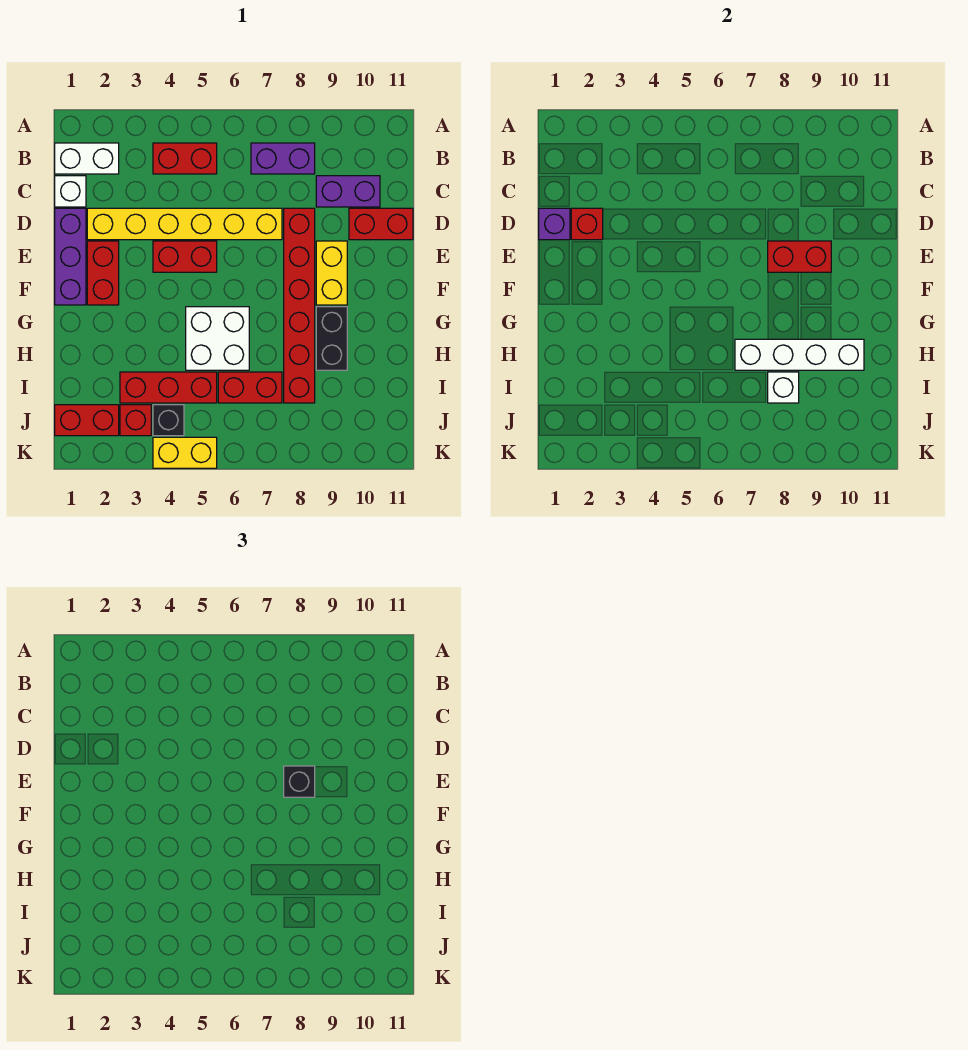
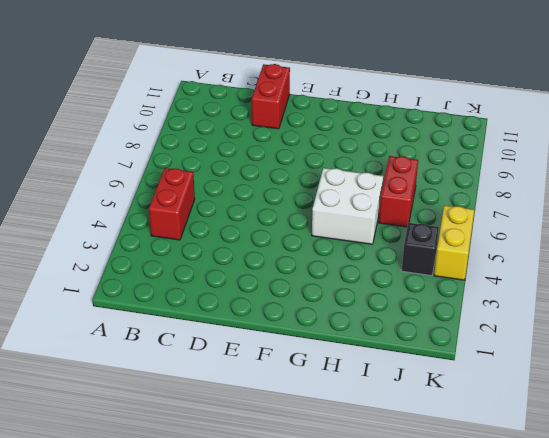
none -> white brick B1:B2 level 1
none -> purple brick B7:B8 level 1
none -> white brick C1 level 1

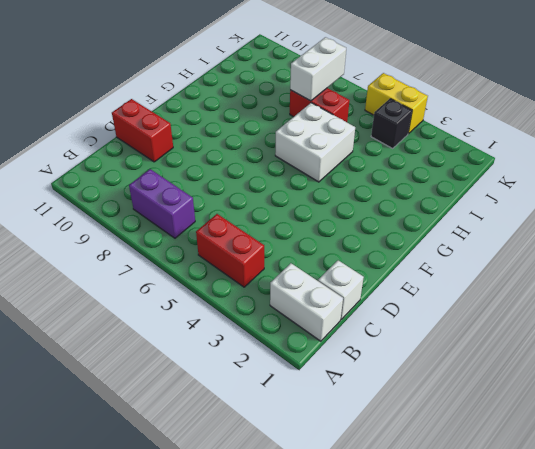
white brick I7:J7 level 2 -> none
none -> purple brick C9:C10 level 1
none -> purple brick D1:F1 level 1
none -> yellow brick D2:D7 level 1

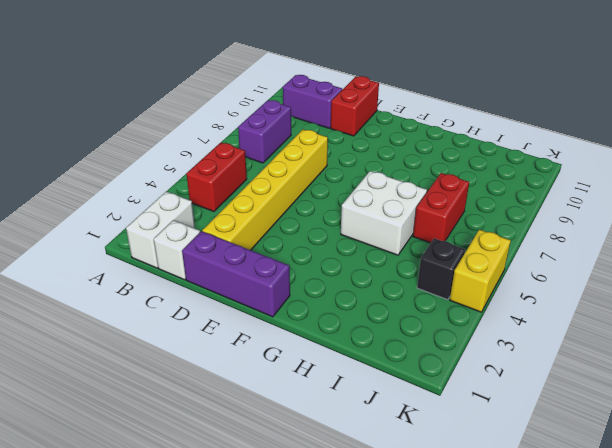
purple brick B10:C10 level 1 -> purple brick C9:C10 level 1
none -> red brick D8:I8 level 1
none -> red brick E2:F2 level 1
none -> red brick E4:E5 level 1

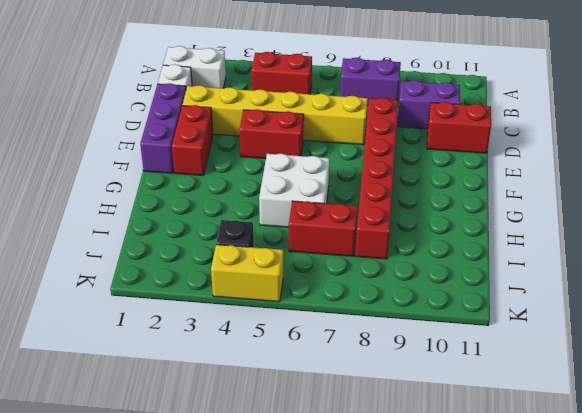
none -> yellow brick E9:F9 level 1
none -> black brick G9:H9 level 1
none -> red brick I3:I5 level 1

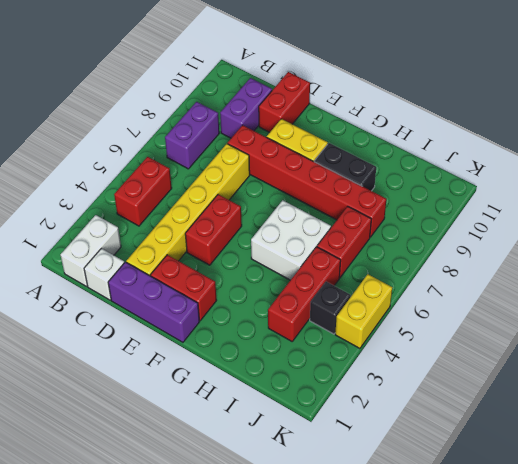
none -> red brick J1:J2 level 1
none -> red brick J3 level 1
none -> purple brick D1 level 2

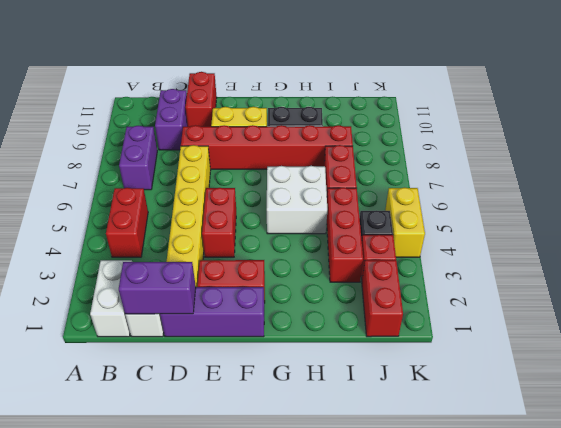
purple brick C1:D1 level 2 -> purple brick D1 level 2
none -> red brick D2 level 2
none -> red brick E8:E9 level 2
none -> white brick H7:H10 level 2

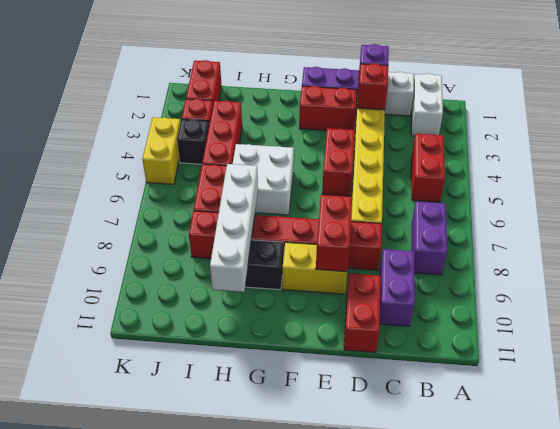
none -> white brick I8 level 2
none -> black brick E8 level 3

